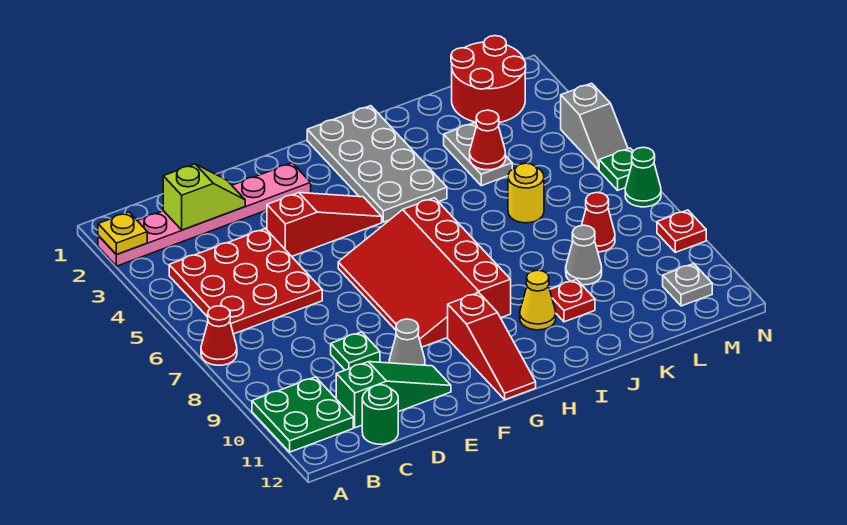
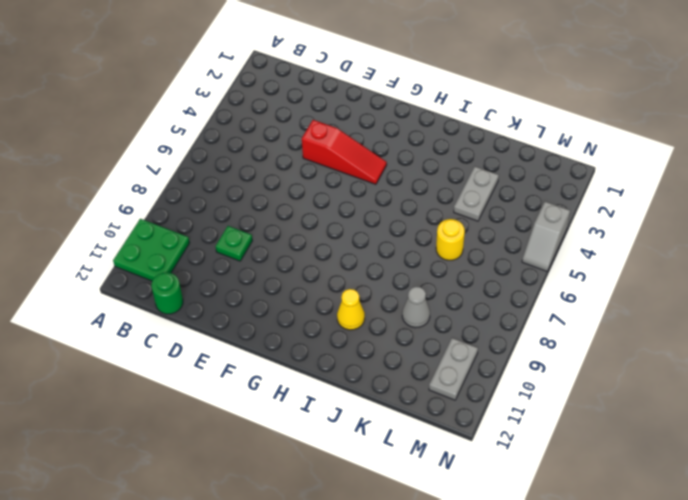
grey plate M10:M11 level 1 -> grey plate M11 level 1
none -> pink plate A2:F2 level 1
none -> red cone A7 level 1
none -> red plate B4:D6 level 1

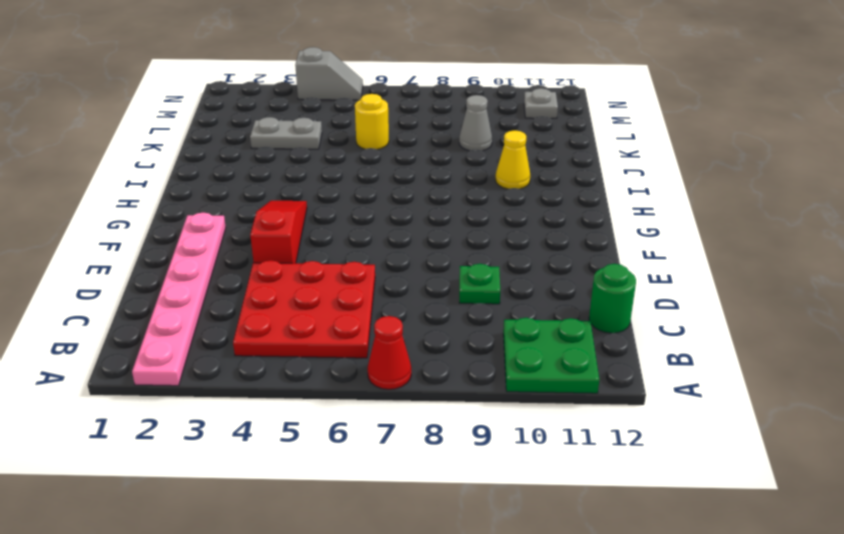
none -> green slope C11:E11 level 1 top C
none -> grey cone E10 level 1
none -> red slope F6:H9 level 1 top H

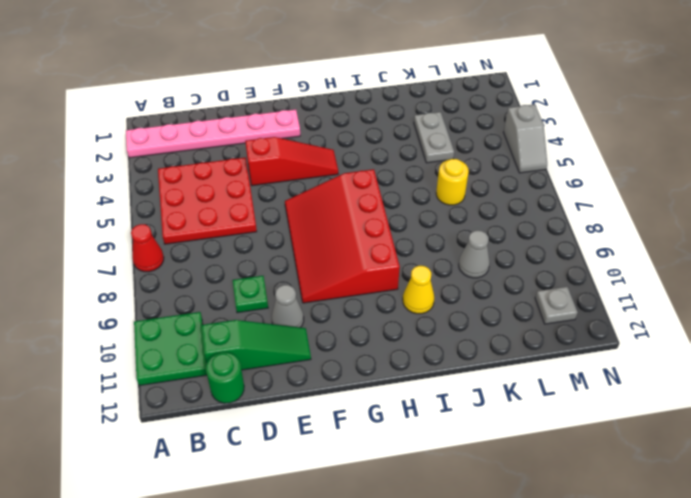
none -> red slope G10:G12 level 1 top 10
none -> grey plate H1:I4 level 1
none -> red plate J10 level 1

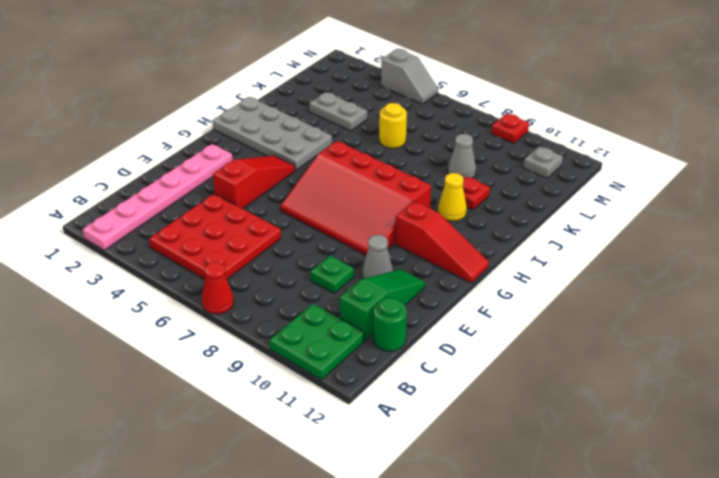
none -> red round brick L1:M2 level 1
none -> red cone L8 level 1
none -> green plate N6 level 1

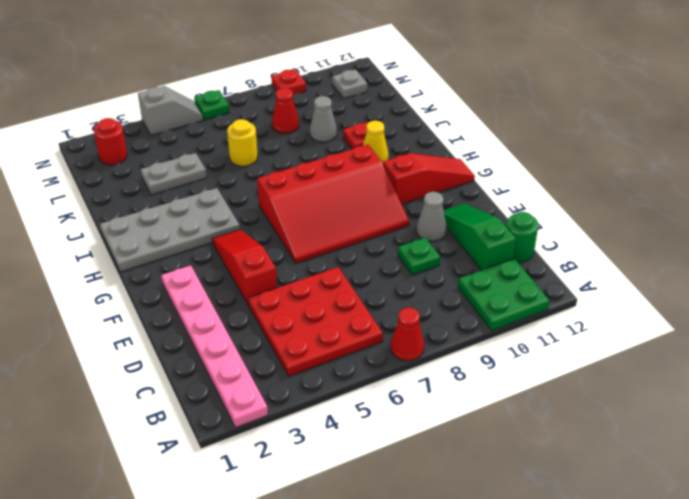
red round brick M2 level 1 -> red round brick L1:M2 level 1
none -> green cone N7 level 1
none -> yellow plate A2 level 2
none -> lime slope C2:D2 level 2 top C

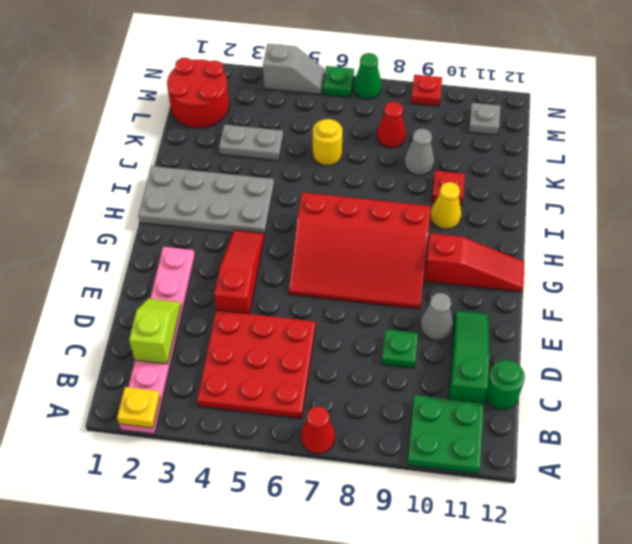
none -> red cone K4 level 2

